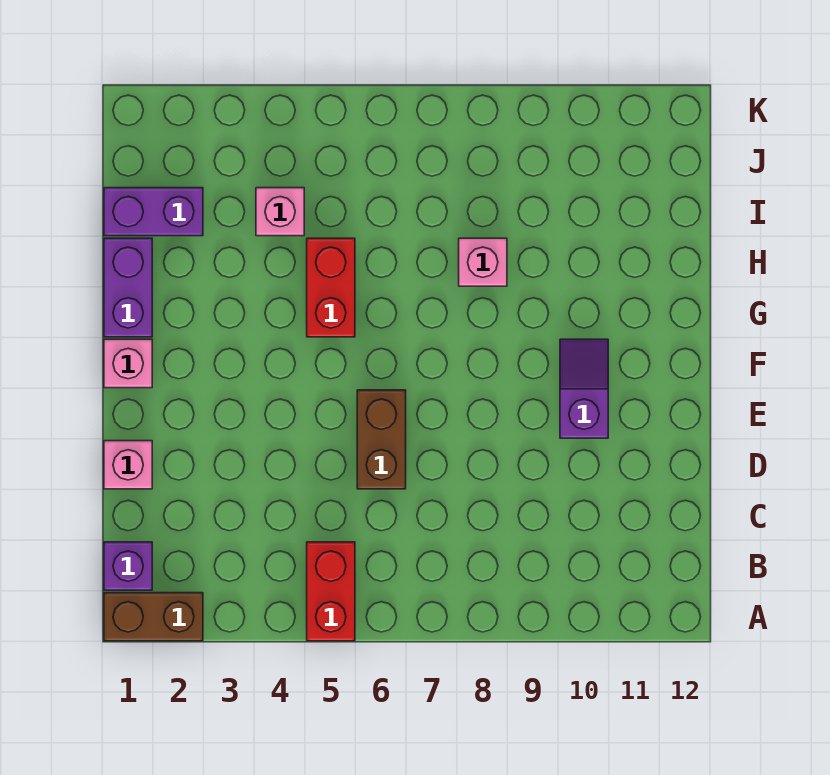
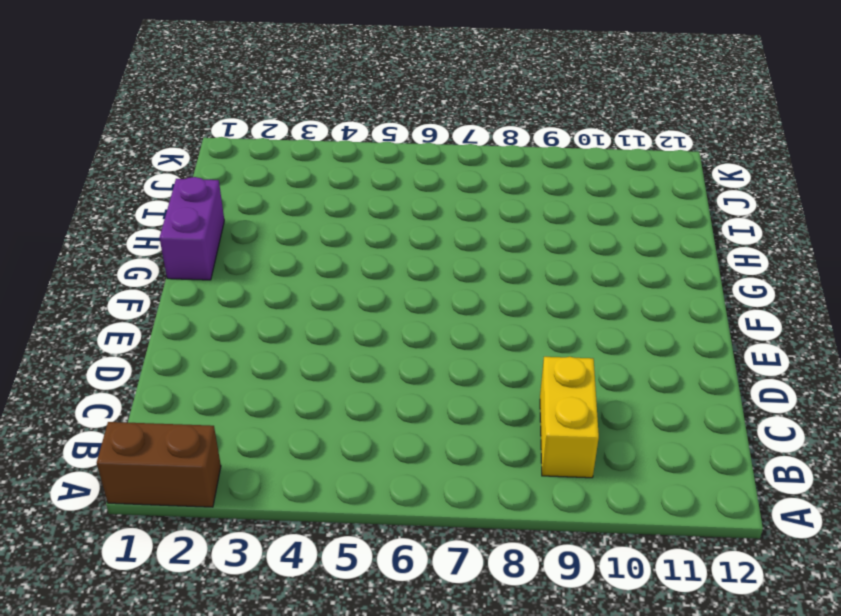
yellow brick B9:C9 level 1 -> none
none -> red brick A5:B5 level 1
none -> purple brick B1 level 1
none -> pink brick D1 level 1

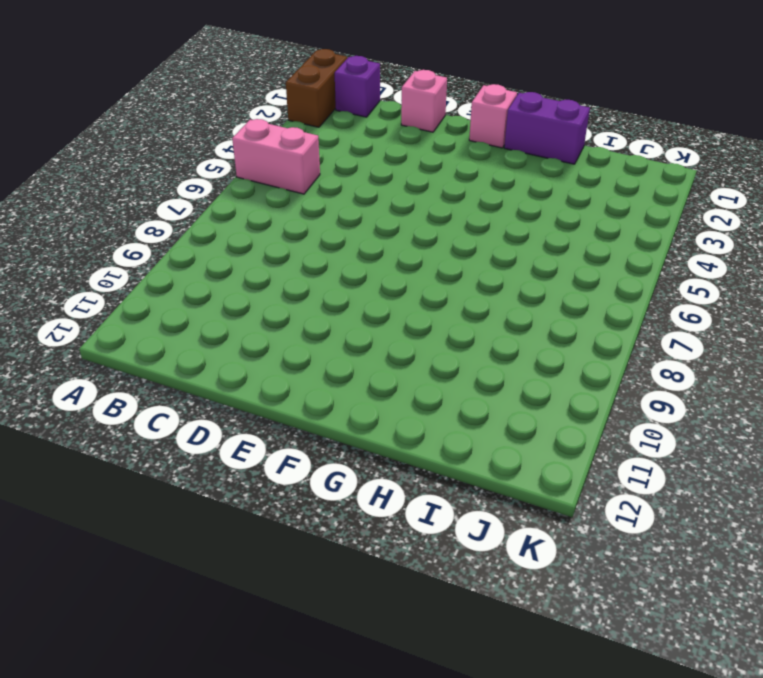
pink brick A5:B5 level 1 -> red brick A5:B5 level 1
none -> brown brick D6:E6 level 1
none -> purple slope E10:F10 level 1 top E
none -> red brick G5:H5 level 1

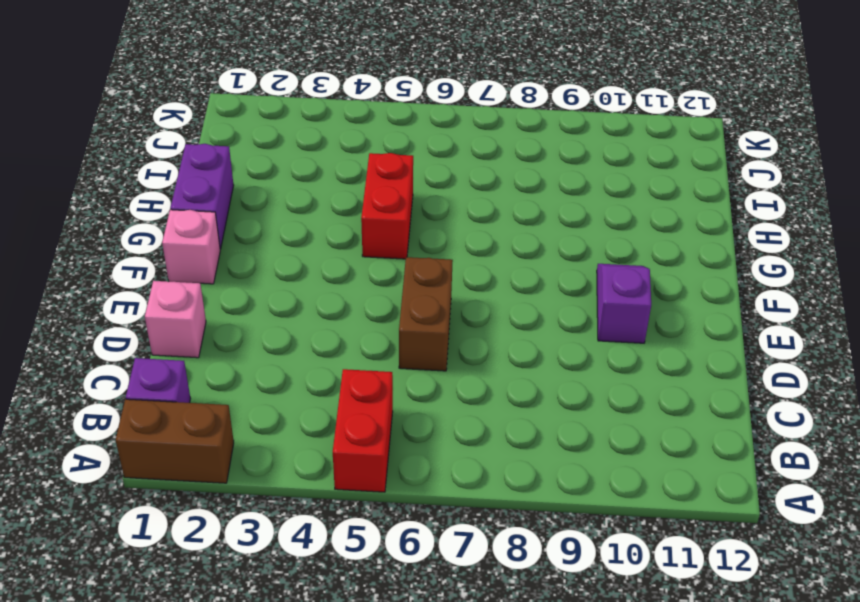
none -> pink brick H8 level 1
none -> purple brick I1:I2 level 1
none -> pink brick I4 level 1

